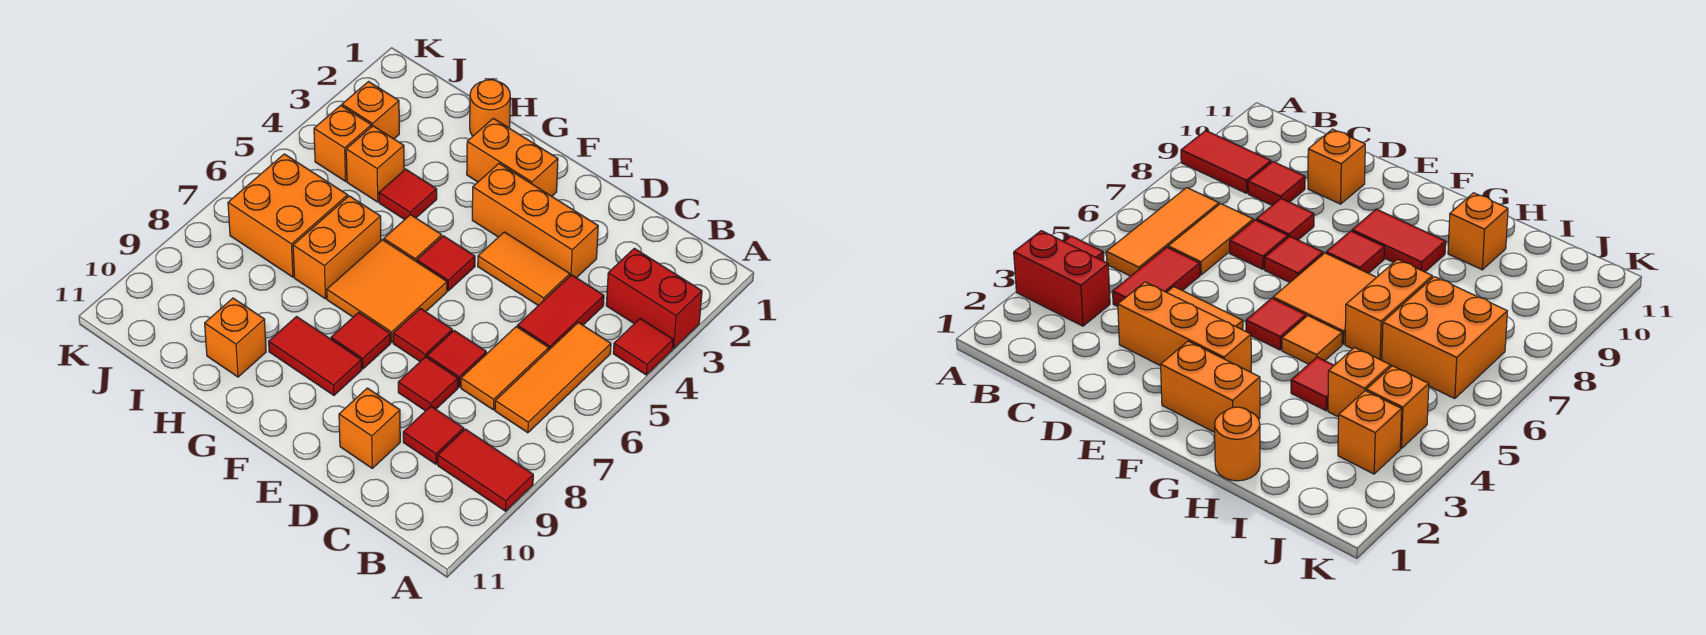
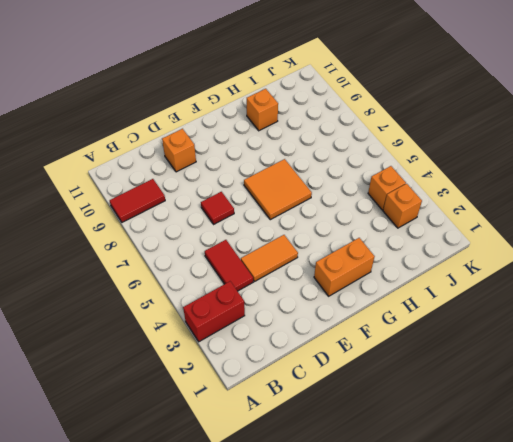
none -> red tile A4 level 1
none -> orange tile B5:B7 level 1
none -> orange tile C6:C7 level 1

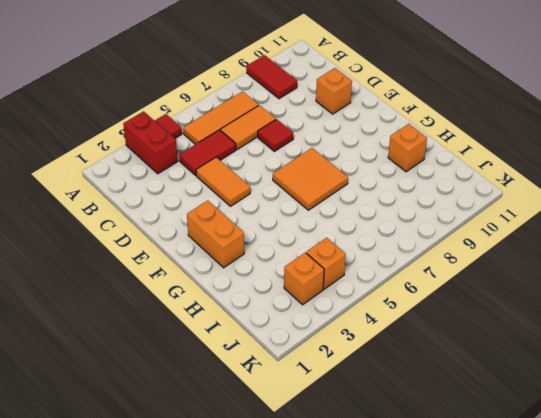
none -> red tile C9 level 1
none -> orange brick D3:F3 level 1
none -> red tile D8 level 1

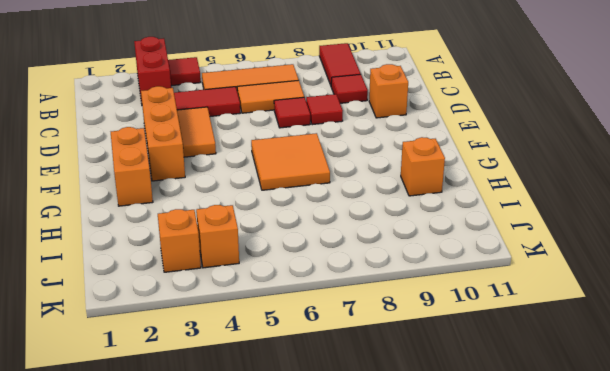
none -> red tile E7 level 1
none -> red tile F5 level 1
none -> red tile F8 level 1

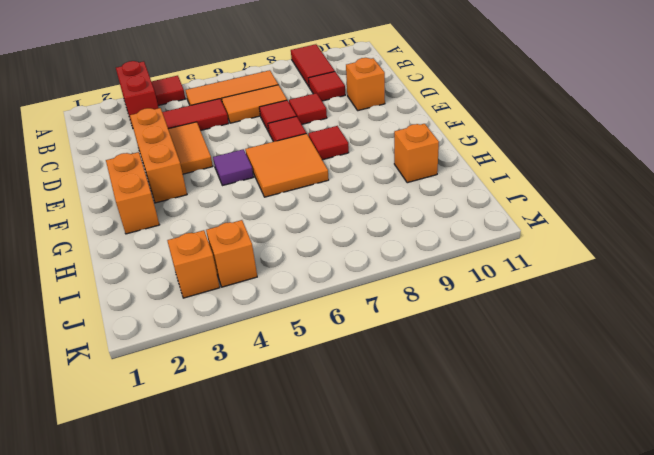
purple tile F5 level 1 -> red tile F5 level 1
none -> red tile F9:G9 level 1
none -> orange tile G5 level 1
none -> orange round brick H1 level 1

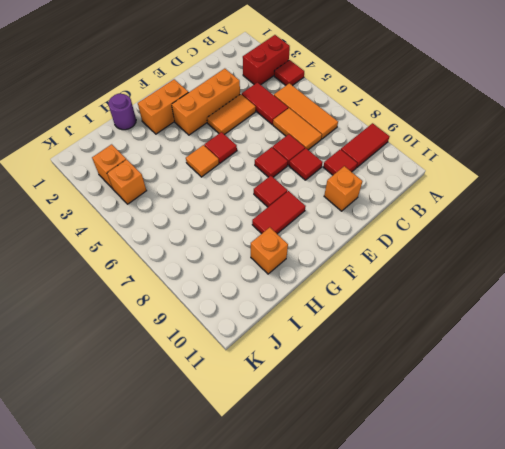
purple round brick H1 level 1 -> orange round brick H1 level 1
none -> orange tile F6:G7 level 1
none -> red tile H4 level 1
none -> orange brick H6:H7 level 1

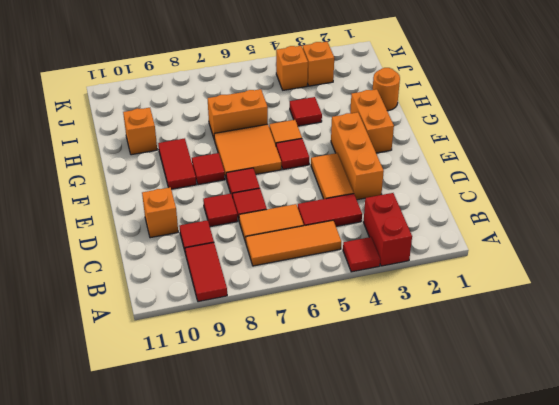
none -> orange brick I4 level 1
none -> orange brick I6:J7 level 1

